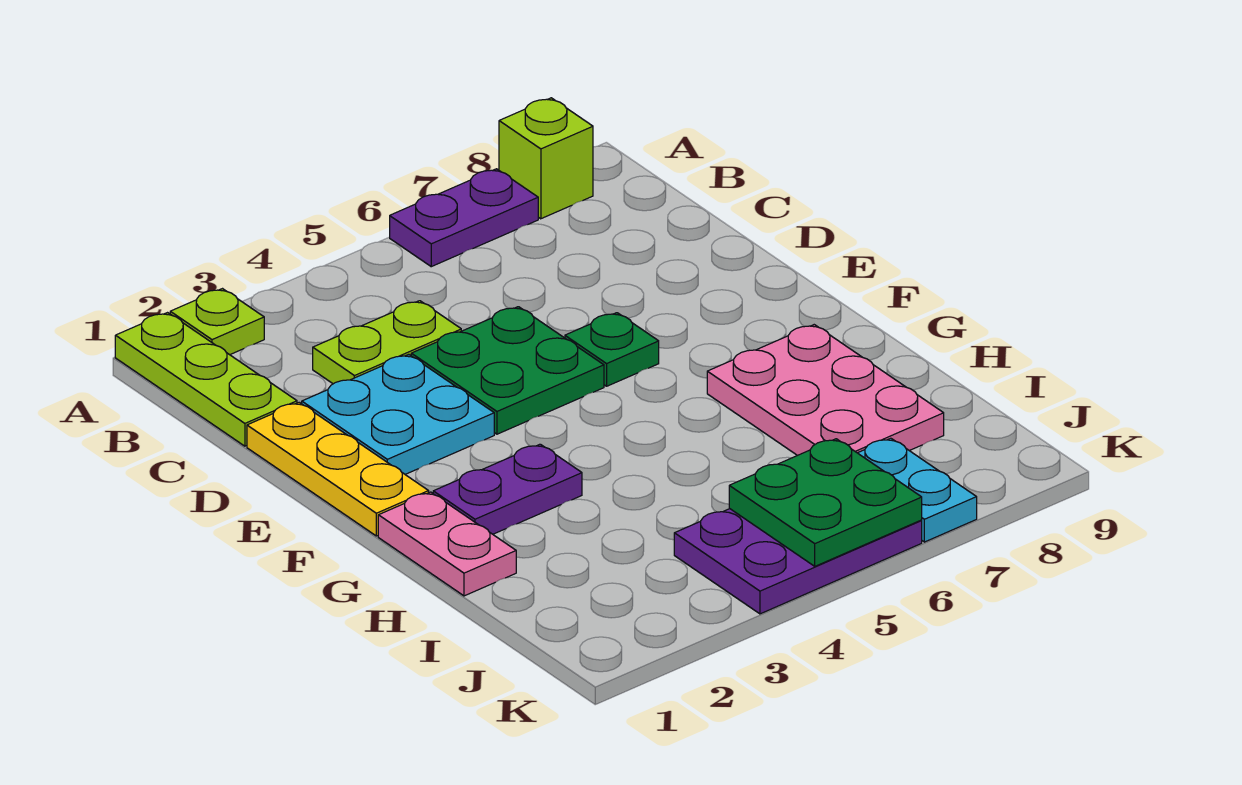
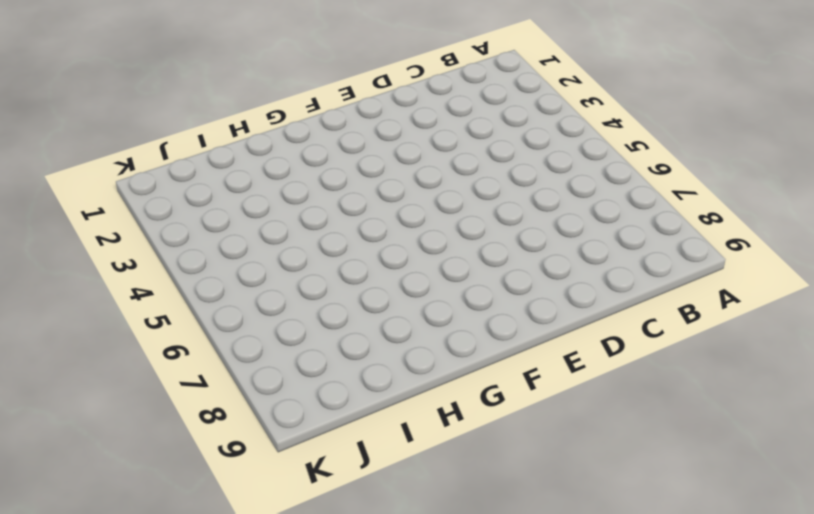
none -> lime plate A1:C1 level 1
none -> lime plate A2 level 1
none -> purple plate A6:A7 level 1

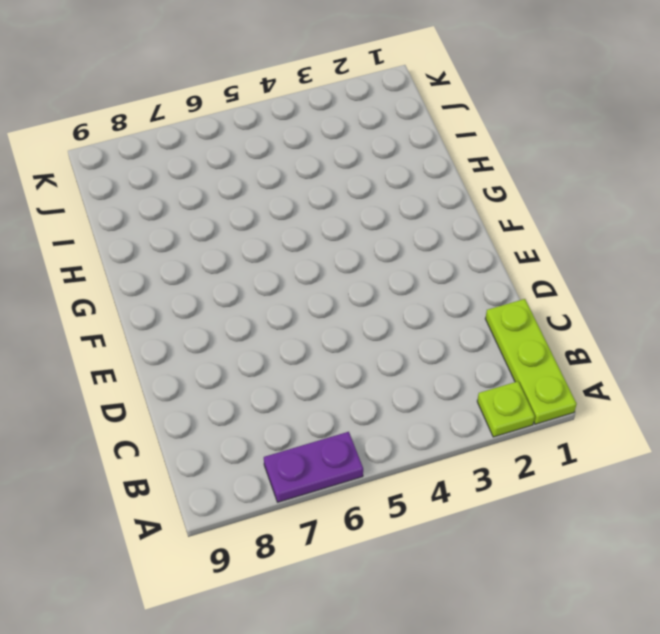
none -> lime brick A8 level 1
none -> lime plate C3:C4 level 1
none -> yellow plate D1:F1 level 1

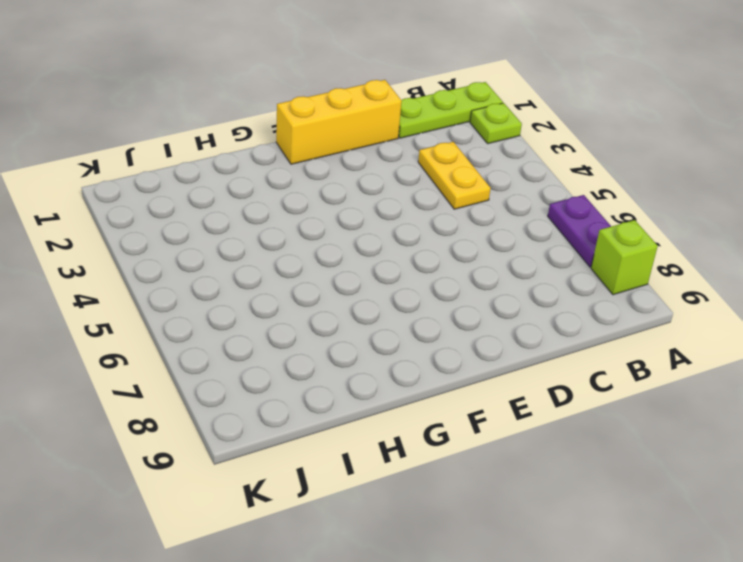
yellow plate C3:C4 level 1 -> lime plate C3:C4 level 1
yellow brick D1:F1 level 1 -> yellow plate D1:F1 level 1
none -> cyan plate D2:E3 level 1
none -> green plate D4:E5 level 1
none -> green plate E6 level 1

